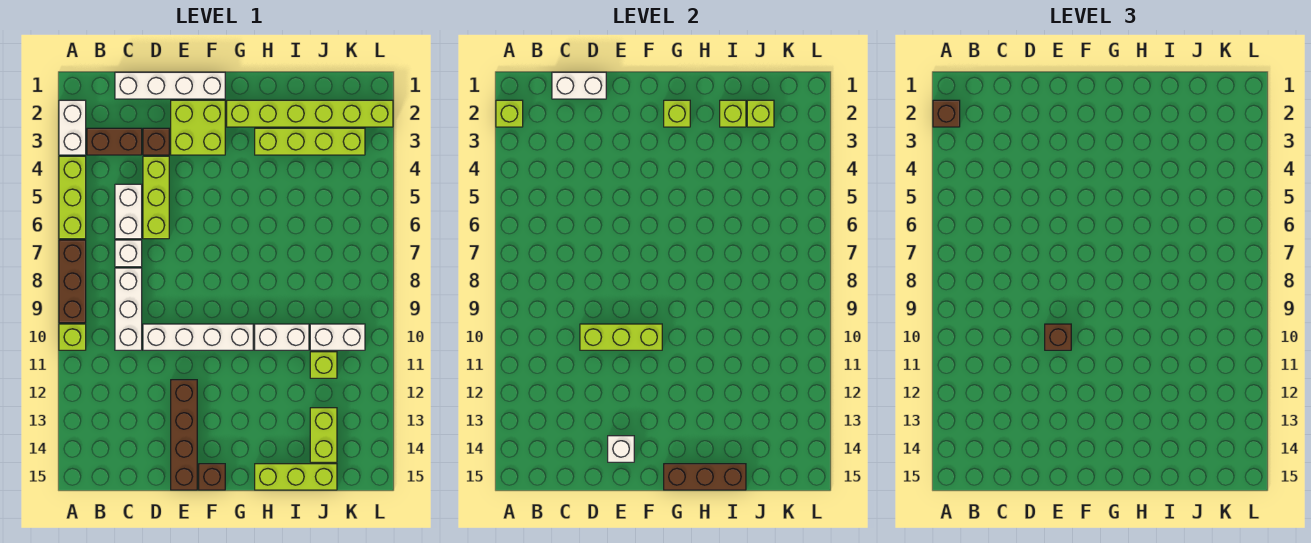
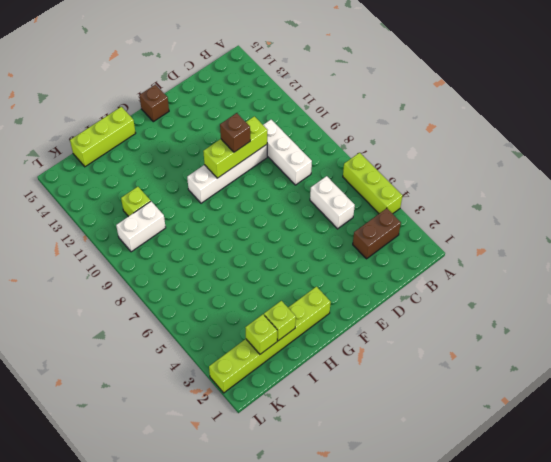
none -> white brick A2:A3 level 1
none -> brown brick A7:A9 level 1
none -> lime brick A10 level 1
none -> white brick C1:F1 level 1

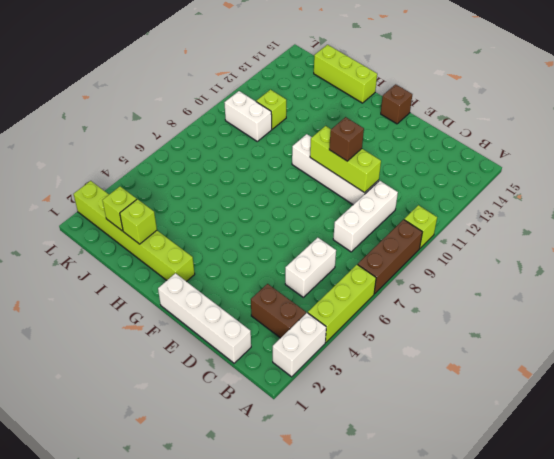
none -> white brick C7 level 1
none -> brown brick D3 level 1
none -> lime brick D4:D6 level 1
none -> lime brick E2:F3 level 1

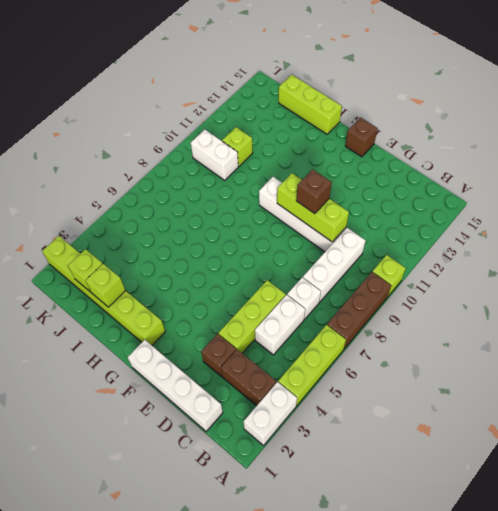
none -> lime brick E2:F3 level 1
none -> brown brick E12:E15 level 1
none -> lime brick H3:K3 level 1
none -> white brick H10:I10 level 1

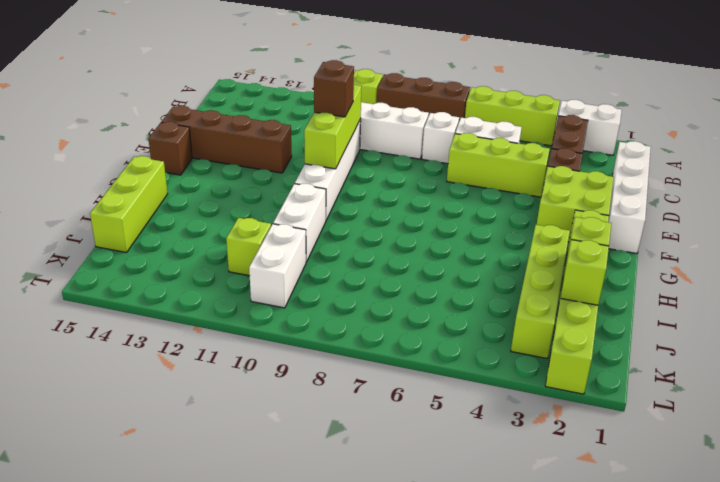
none -> lime brick J13:J14 level 1
none -> lime brick A2 level 2
none -> white brick C1:D1 level 2
none -> white brick E14 level 2

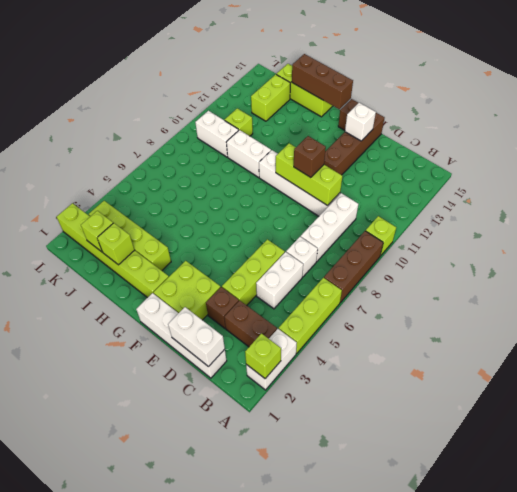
none -> lime brick G2 level 2
none -> brown brick A2 level 3

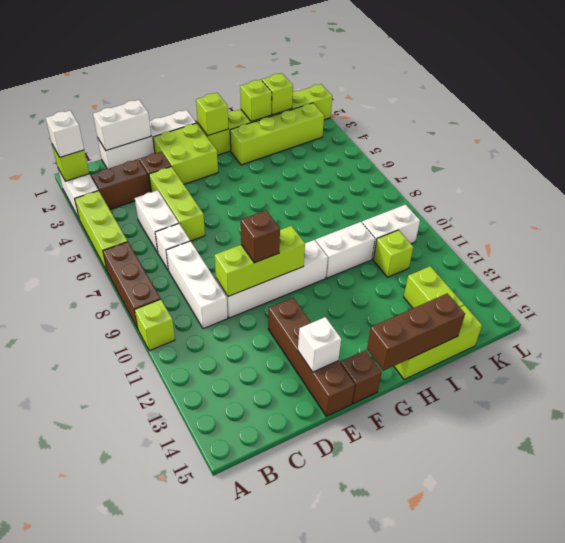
white brick A2 level 3 -> brown brick A2 level 3

